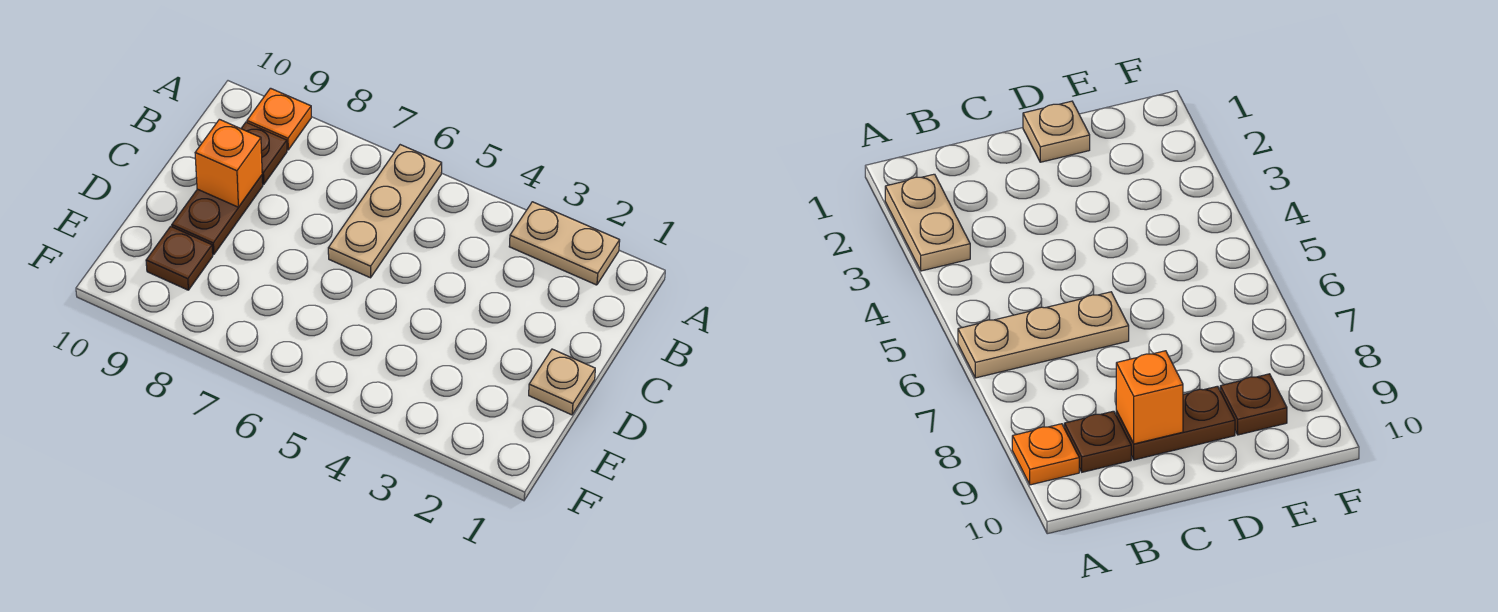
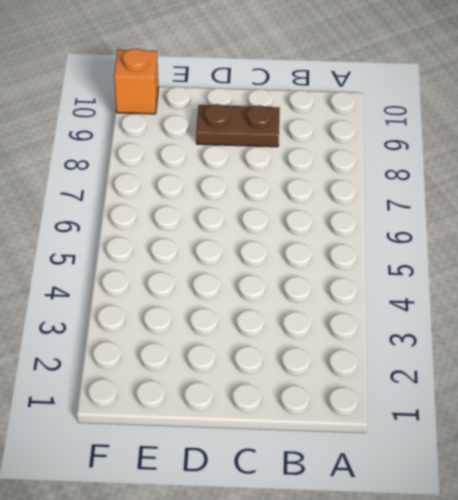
orange brick F10 level 1 -> orange brick C9 level 2
none -> tan plate A2:A3 level 1
none -> tan plate A6:C6 level 1

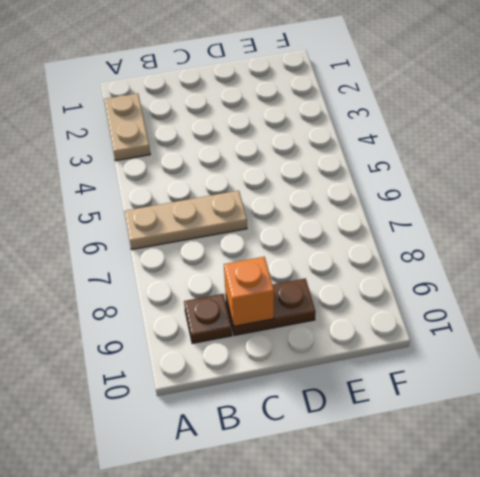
none -> orange plate A9 level 1
none -> tan plate D1 level 1

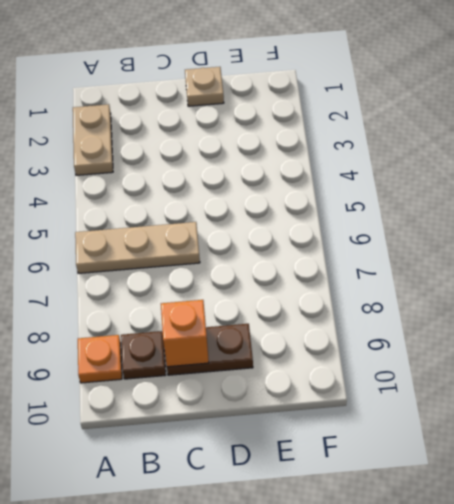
none -> brown plate E9 level 1

